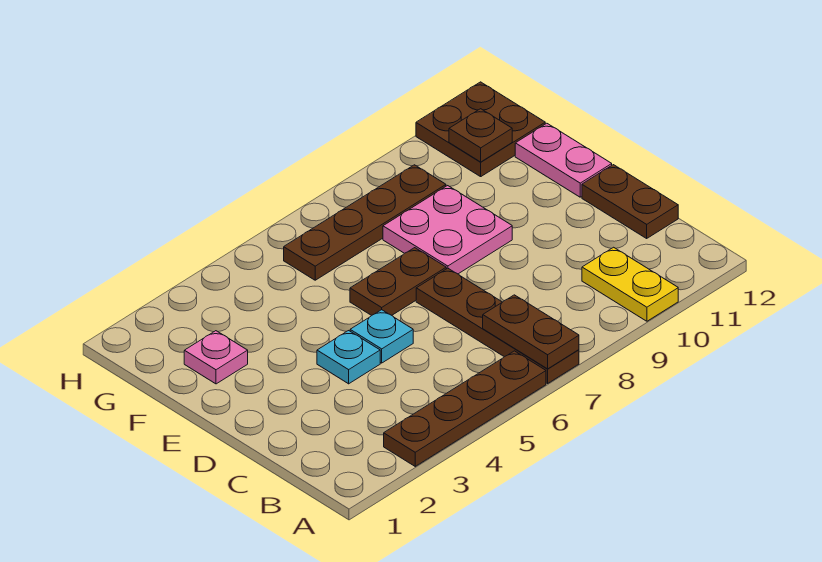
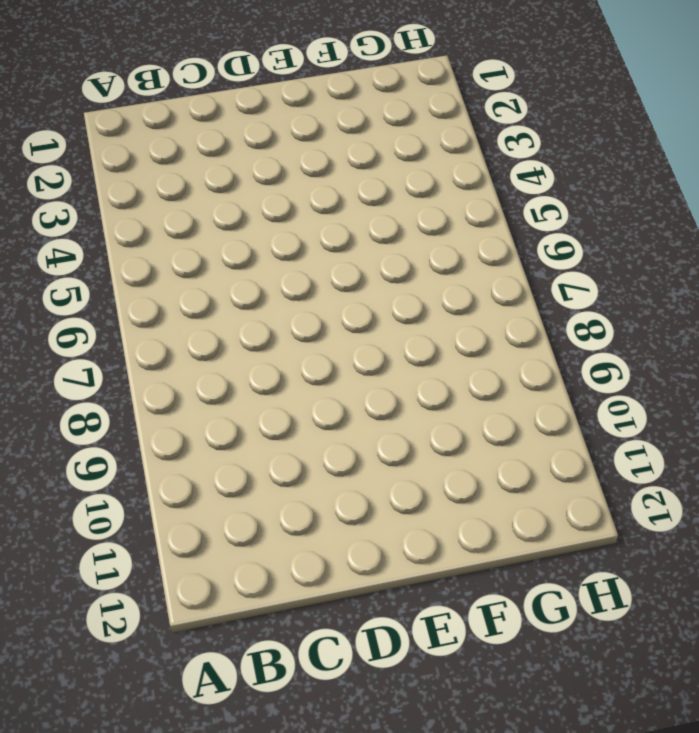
none -> brown plate A3:A6 level 1
none -> brown plate A7:D7 level 1
none -> yellow plate A10:B10 level 1

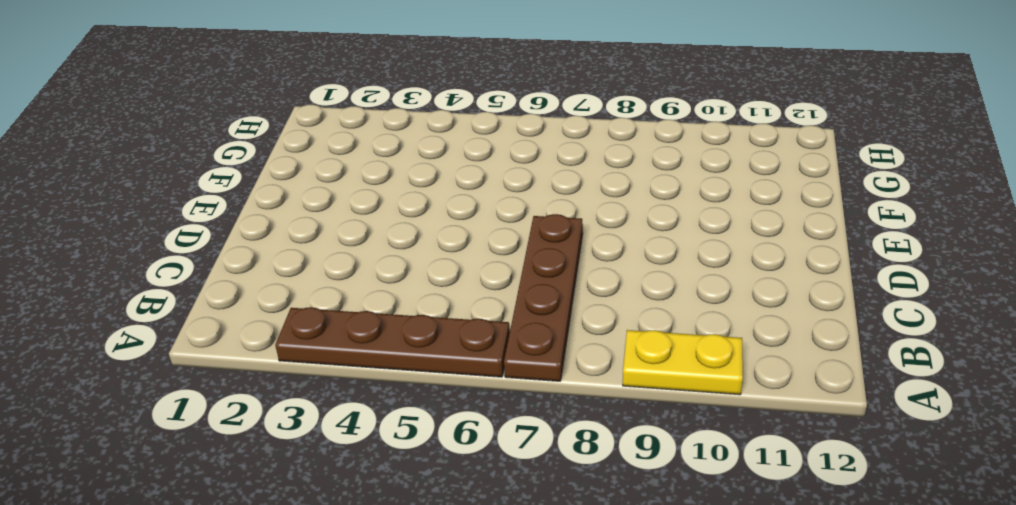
yellow plate A9:A10 level 1 -> yellow plate A10:B10 level 1
none -> brown plate C12:D12 level 1
none -> cyan plate D4 level 1
none -> cyan plate D5 level 1

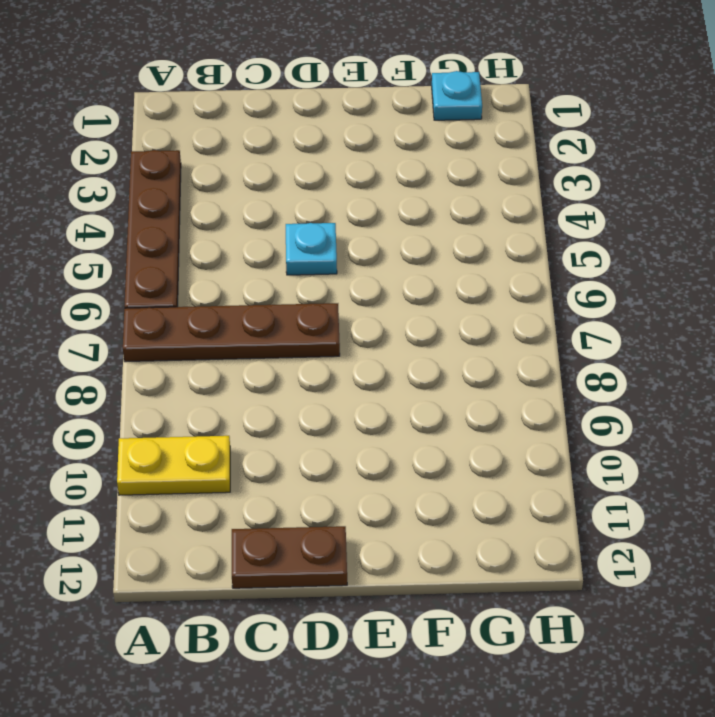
cyan plate G1 level 1 -> cyan plate D4 level 1
none -> brown plate E6:E7 level 1
none -> pink plate E8:F9 level 1
none -> pink plate E12:F12 level 1

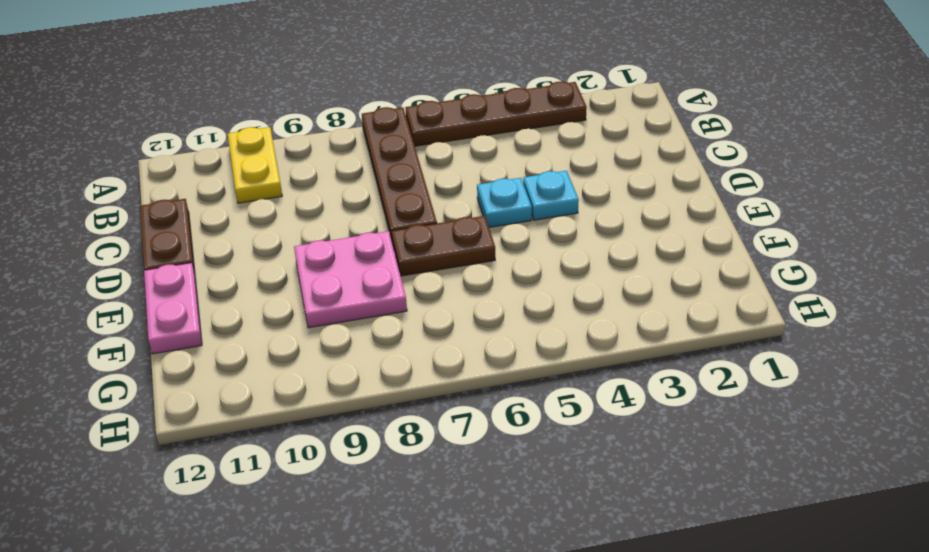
none -> pink plate F2 level 1
none -> brown plate G6:G9 level 1
none -> brown plate G11:H12 level 1

